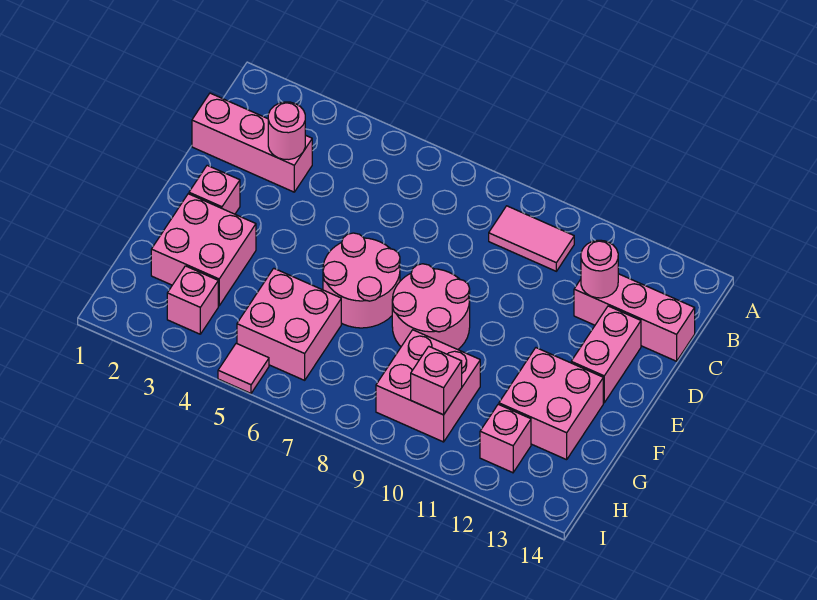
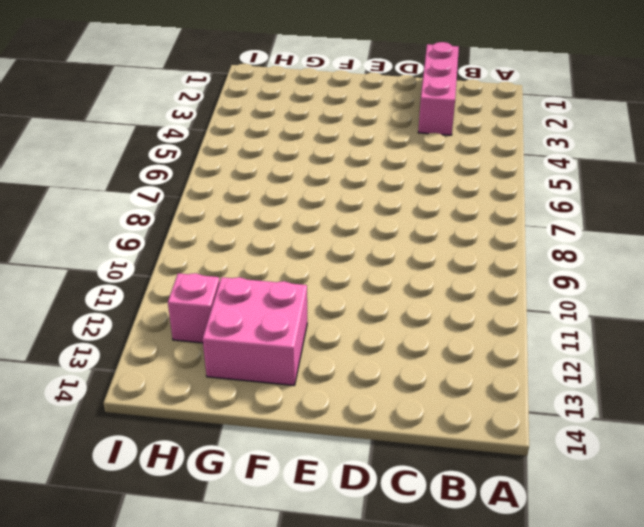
none -> pink tile B9:B10 level 1
none -> pink brick C12:C14 level 1
none -> pink brick D13:E13 level 1

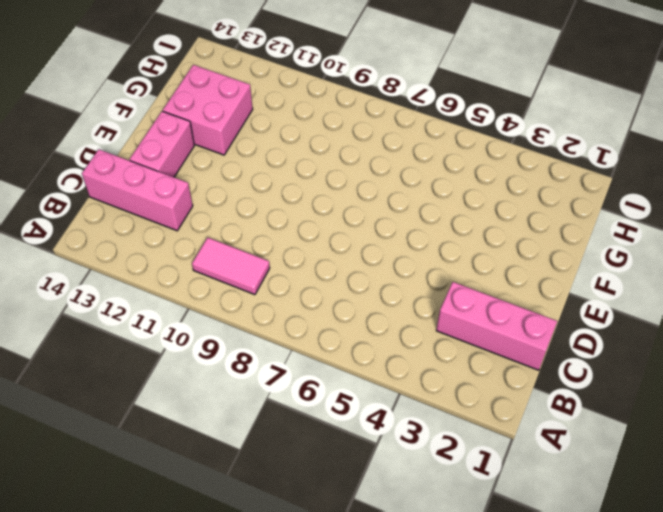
none -> pink brick E2 level 1
none -> pink round brick E6:F7 level 1
none -> pink round brick E8:F9 level 1

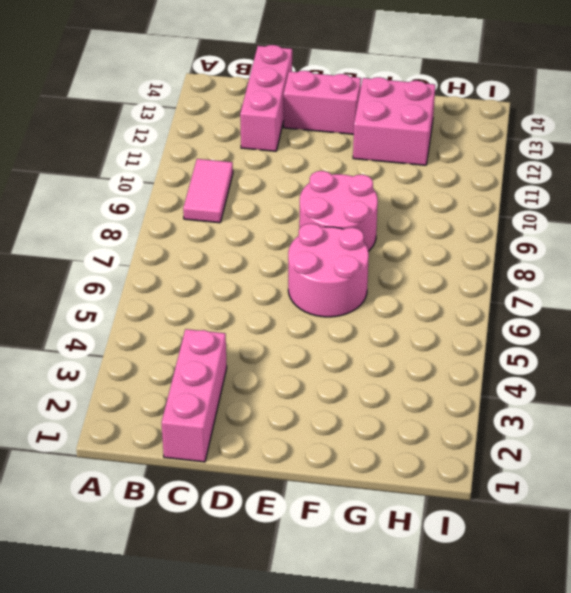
none -> pink brick E2 level 1
none -> pink brick F2:G3 level 1
none -> pink brick G5:H6 level 1

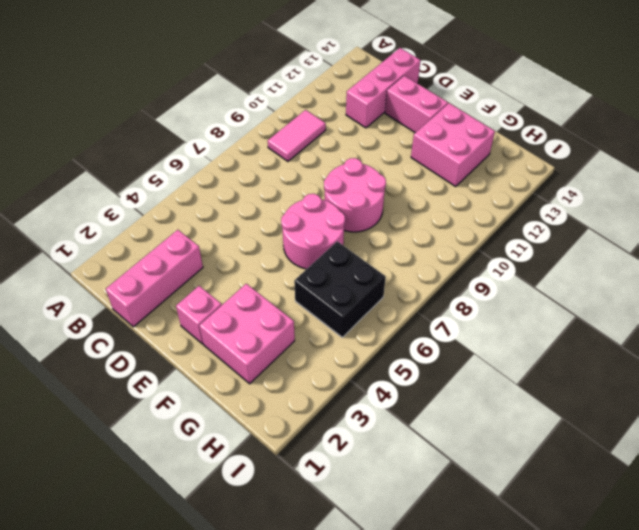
black brick G5:H6 level 1 -> pink brick G5:H6 level 1
none -> pink brick G9:H10 level 1
none -> pink brick H3 level 1
none -> pink brick H12 level 1

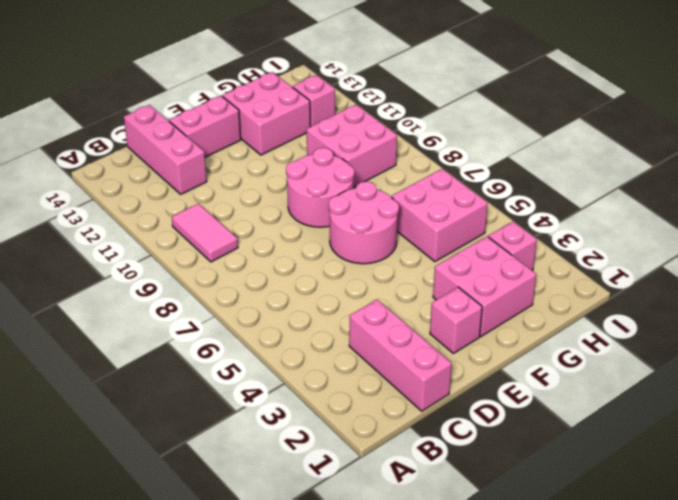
none -> pink tile I5 level 1
none -> pink round brick C3 level 2
none -> pink round brick C12 level 2

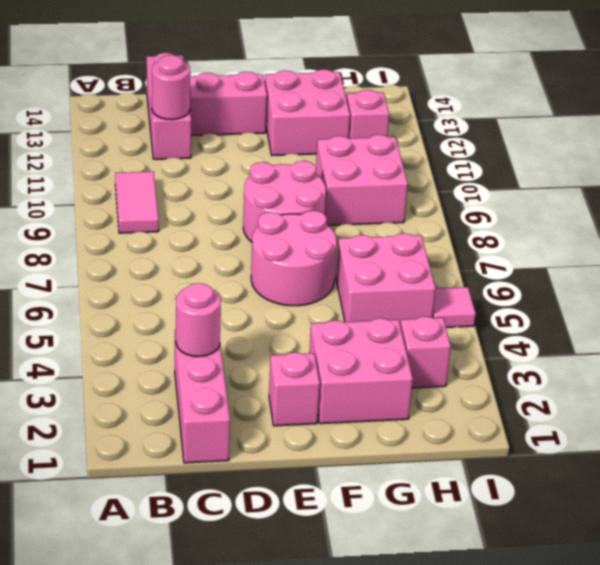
none -> pink brick H10 level 2

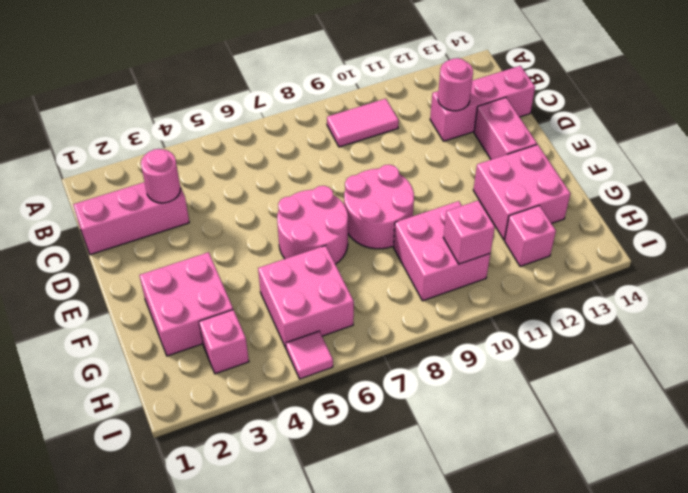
none -> pink brick E2 level 1

